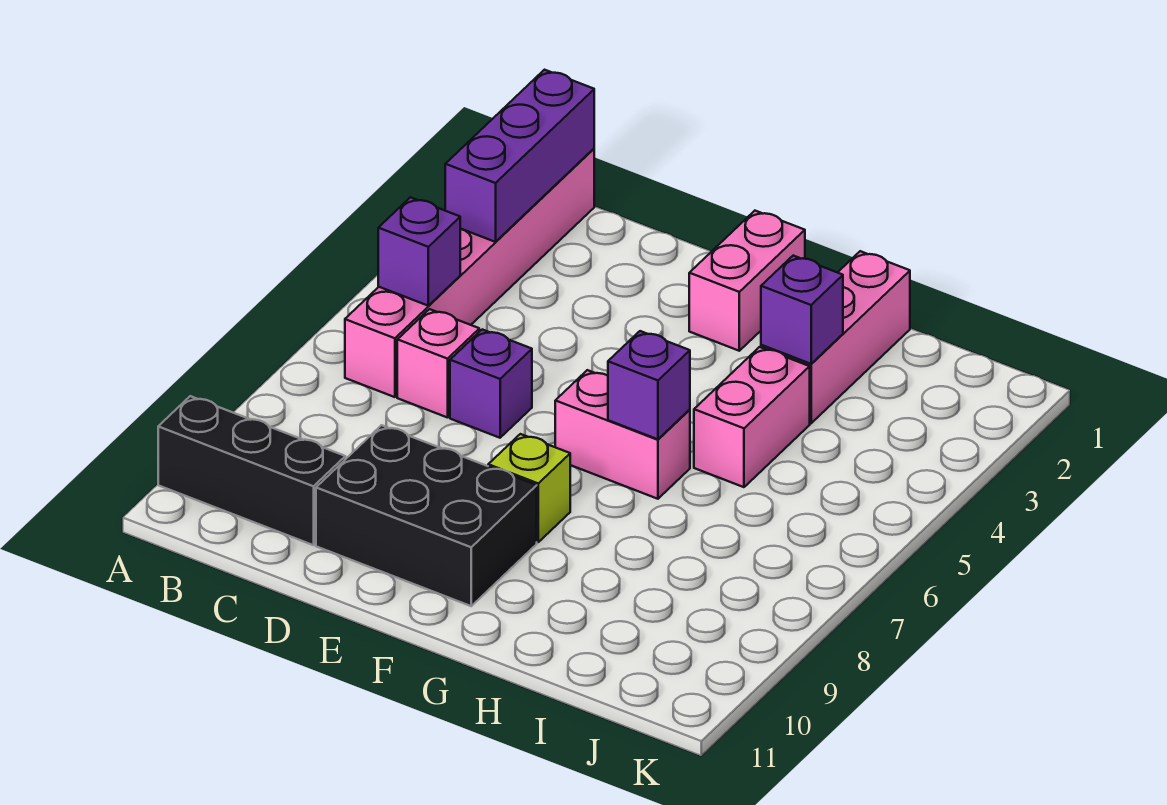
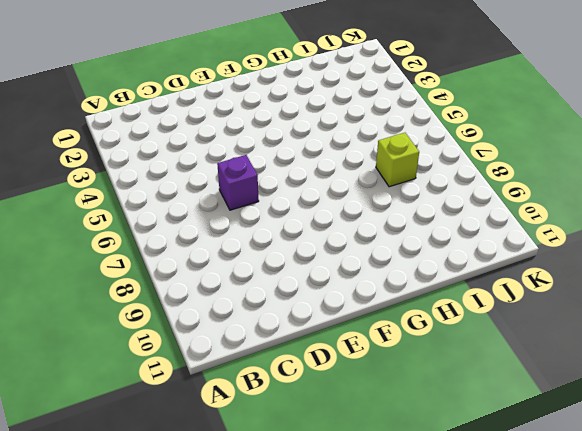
lime brick I7 level 1 -> lime brick F8 level 1
none -> black brick A10:C10 level 1
none -> pink brick B1:B6 level 1
none -> pink brick C6 level 1

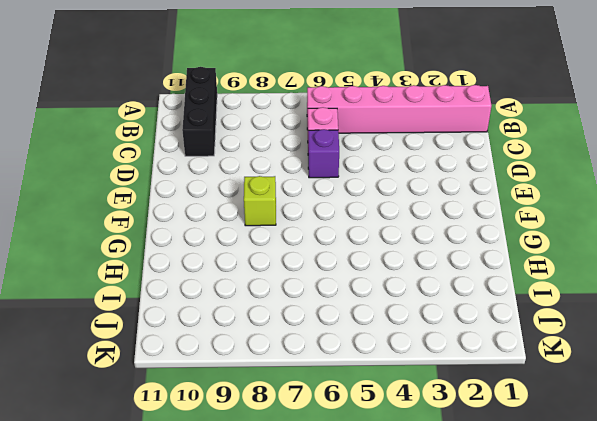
none -> black brick D9:F10 level 1
none -> pink brick F1:F2 level 1
none -> pink brick F6:G6 level 1

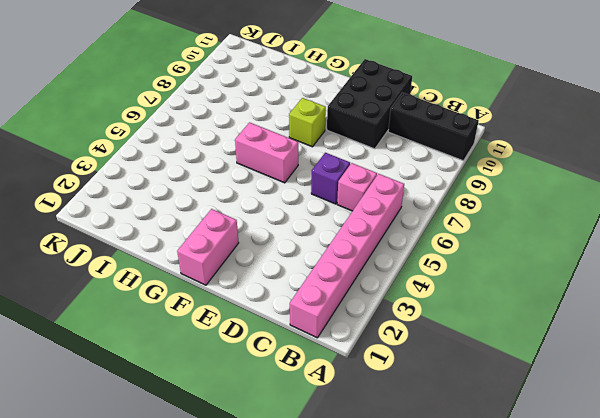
black brick D9:E11 level 1 -> black brick D9:F10 level 1
none -> pink brick H1:H3 level 1
none -> pink brick H4:H5 level 1
none -> purple brick B1:B3 level 2

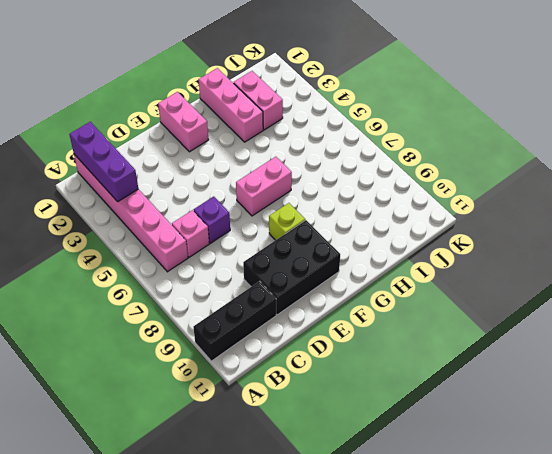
pink brick I2:I3 level 1 -> pink brick H4:H5 level 1
none -> purple brick B5 level 2
none -> purple brick G6 level 2
none -> purple brick H3 level 2

